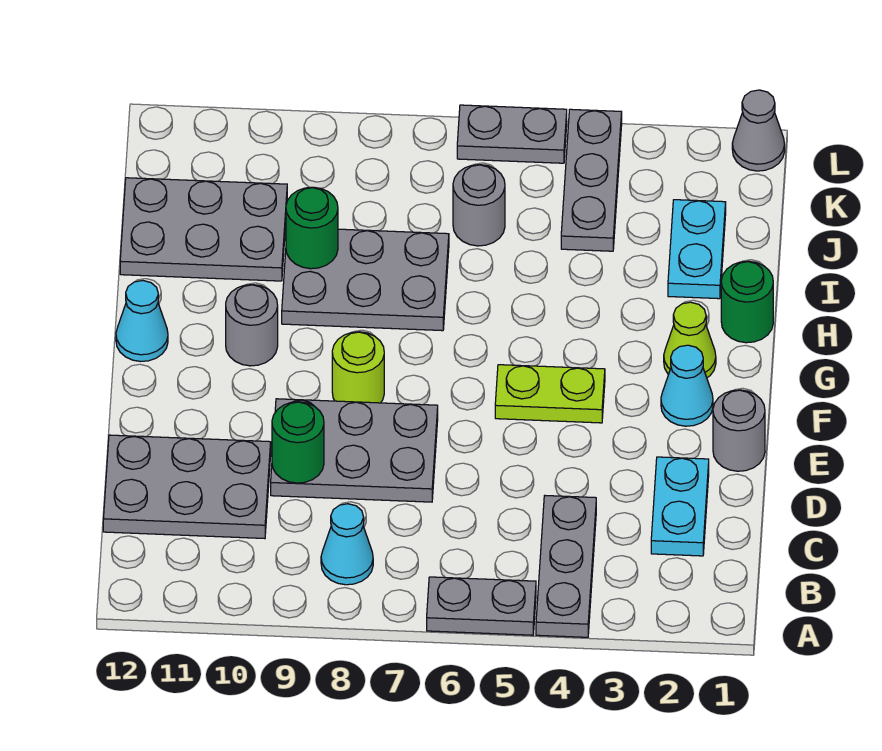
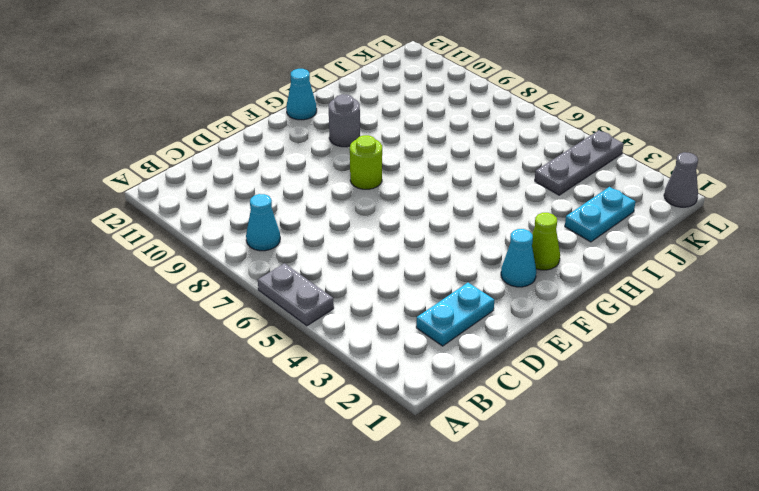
none -> grey plate A4:C4 level 1
none -> grey plate C10:D12 level 1
none -> grey plate D7:E9 level 1

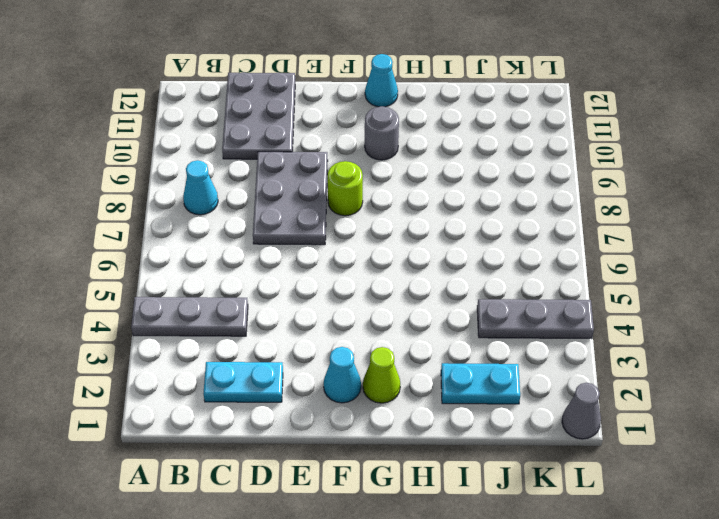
none -> grey plate A5:A6 level 1
none -> grey round brick E1 level 1
none -> lime plate F4:F5 level 1

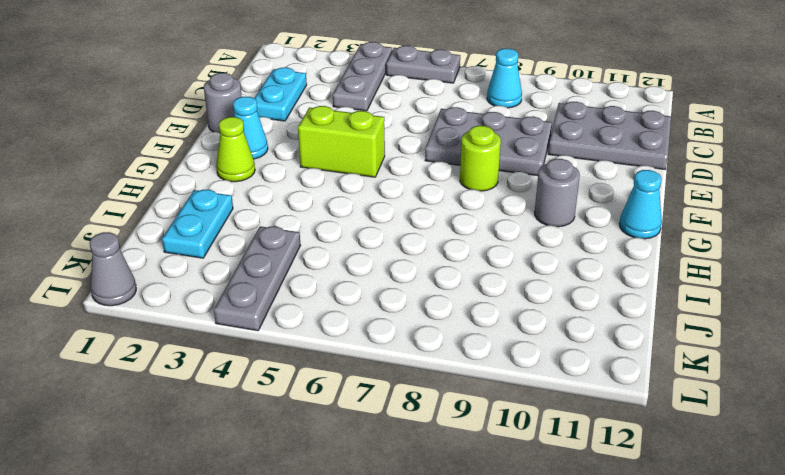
lime brick F4:F5 level 1 -> lime plate F4:F5 level 1
none -> green round brick H1 level 1
none -> grey plate H7:I9 level 1
none -> grey plate I10:J12 level 1

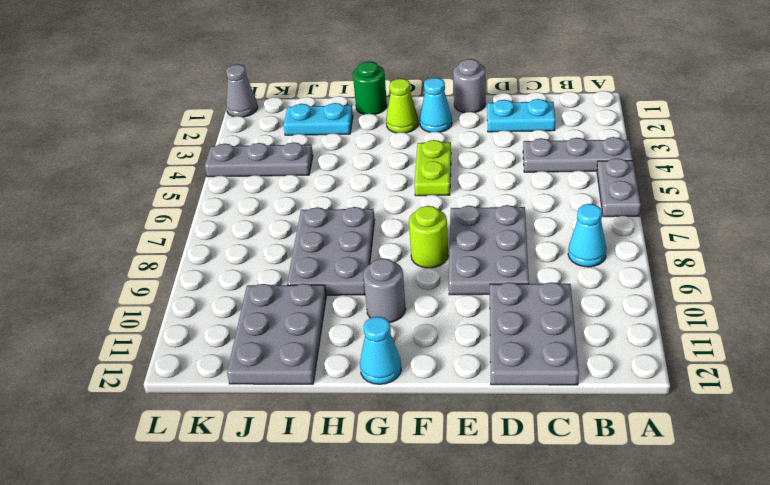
none -> grey round brick J6 level 1
none -> grey plate L5:L6 level 1
none -> green round brick D9 level 2

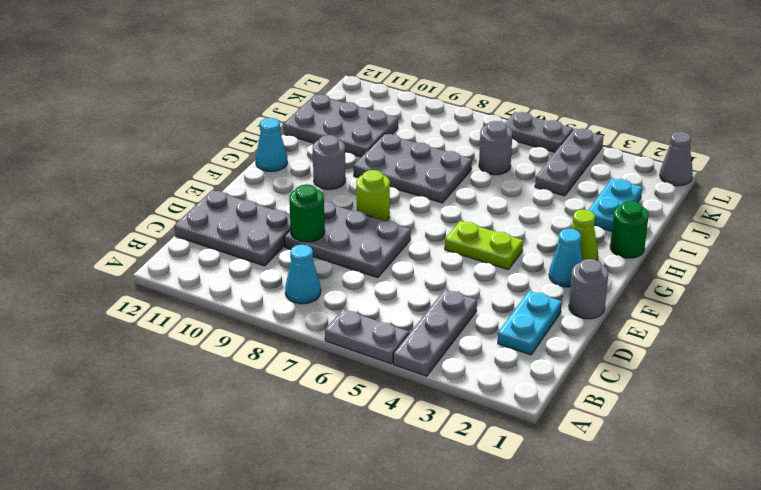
none -> green round brick I9 level 2

